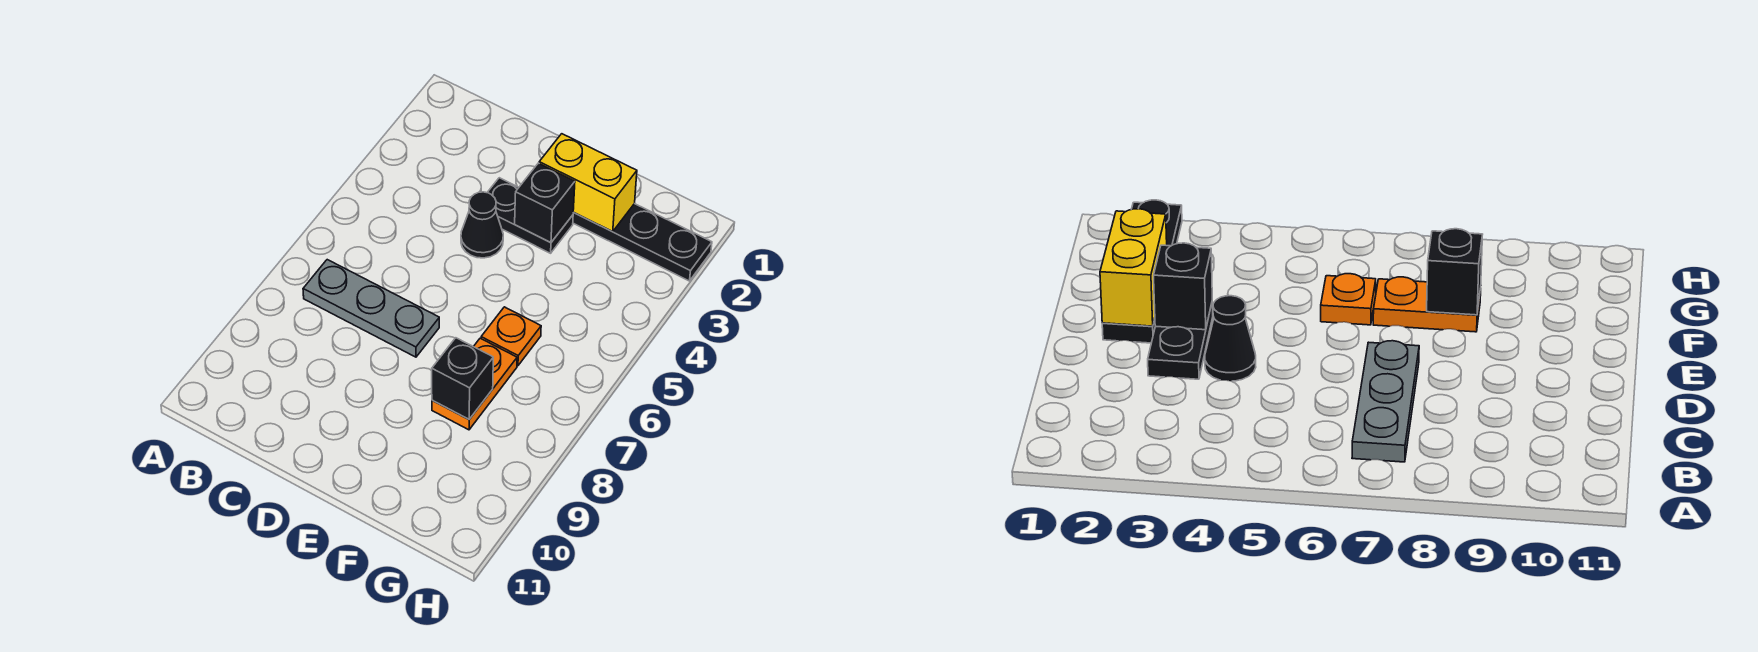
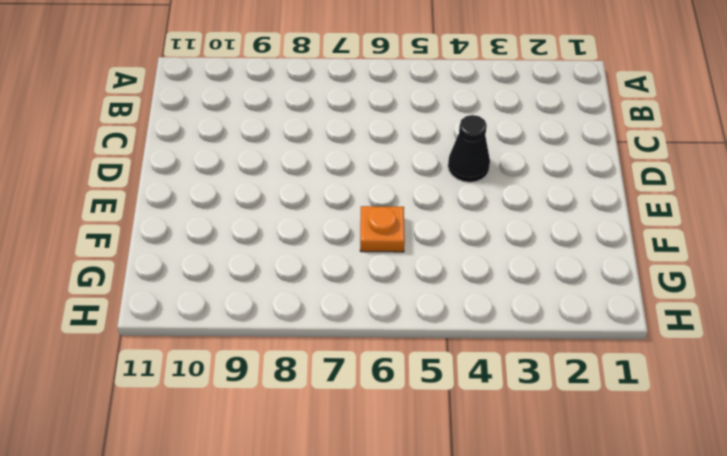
none -> grey plate B7:D7 level 1
none -> black plate D3:E3 level 1

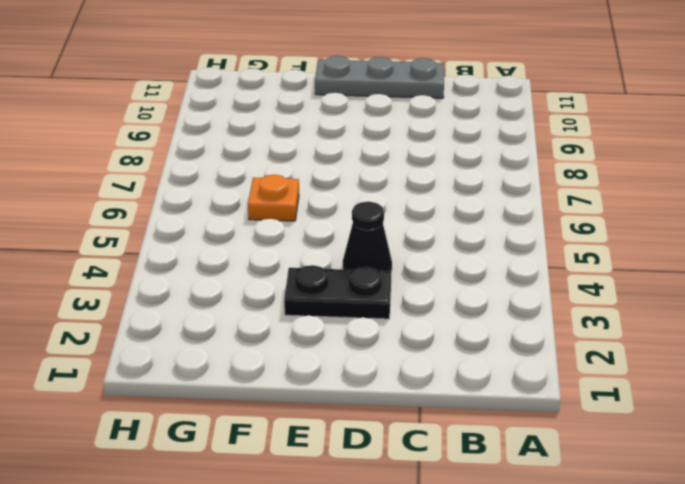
grey plate C11:E11 level 1 -> grey plate B7:D7 level 1
none -> black plate E2:H2 level 1
none -> orange plate F7:F8 level 1

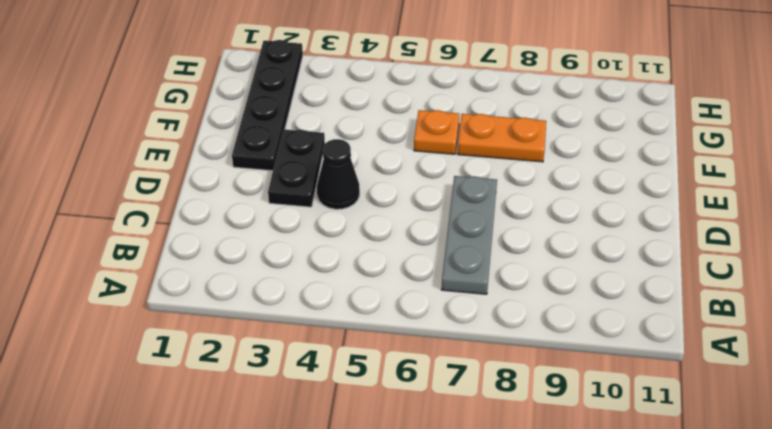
none -> yellow brick E2:F2 level 2
none -> black brick E3 level 2

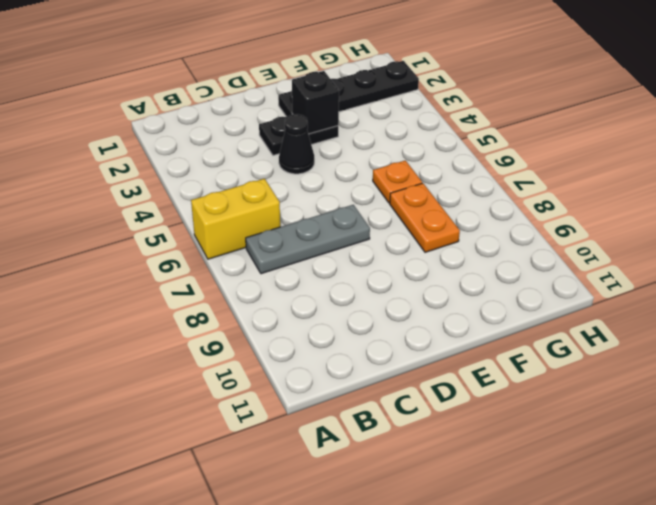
yellow brick A6:B6 level 1 -> yellow brick E2:F2 level 2
none -> black brick F8 level 2

